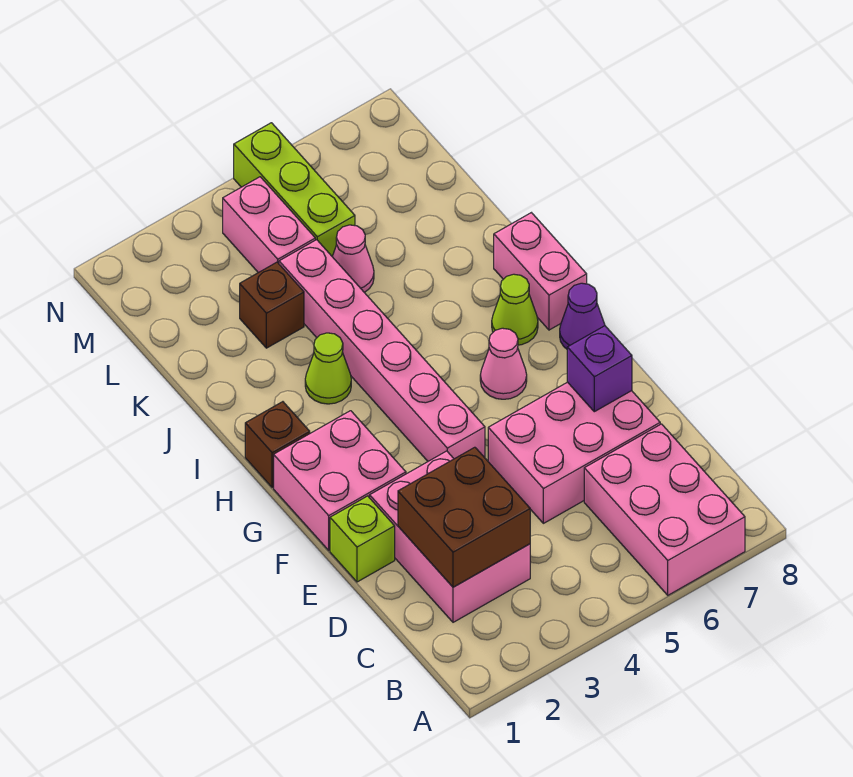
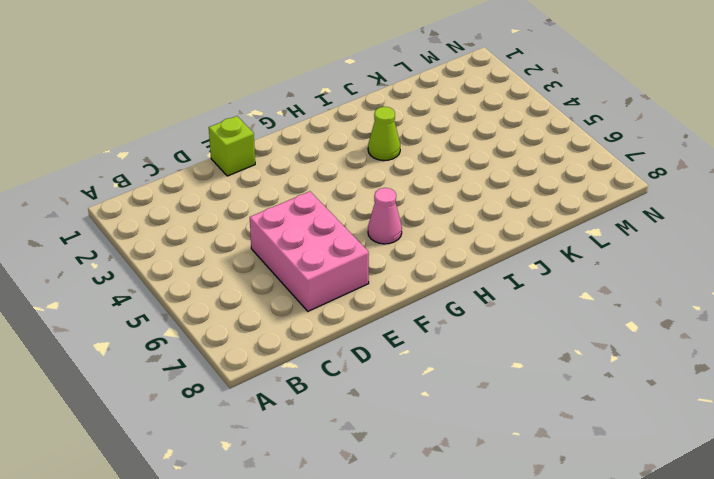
none -> pink brick A6:C7 level 1
none -> pink brick C2:E3 level 1
none -> pink brick F1:G2 level 1

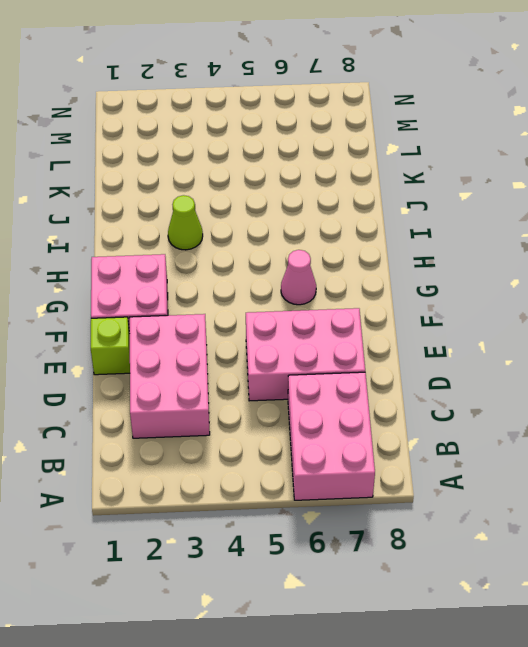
none -> pink brick F4:K4 level 1
none -> purple cone G8 level 1
none -> brown brick H1 level 1

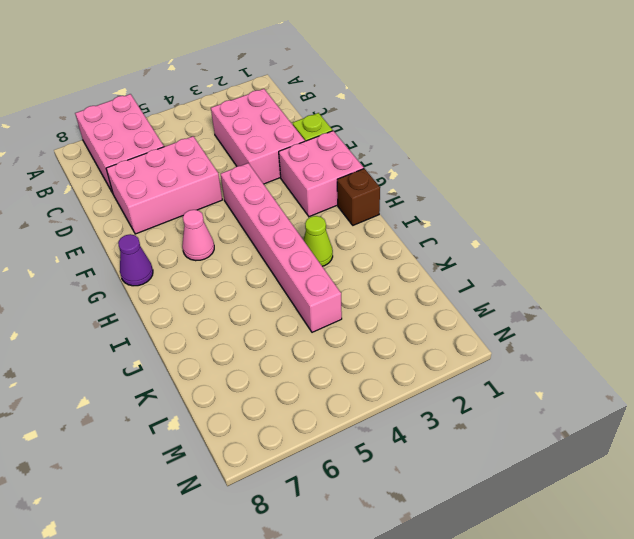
none -> lime cone H7 level 1
none -> pink brick H8:I8 level 1
none -> brown brick K3 level 1

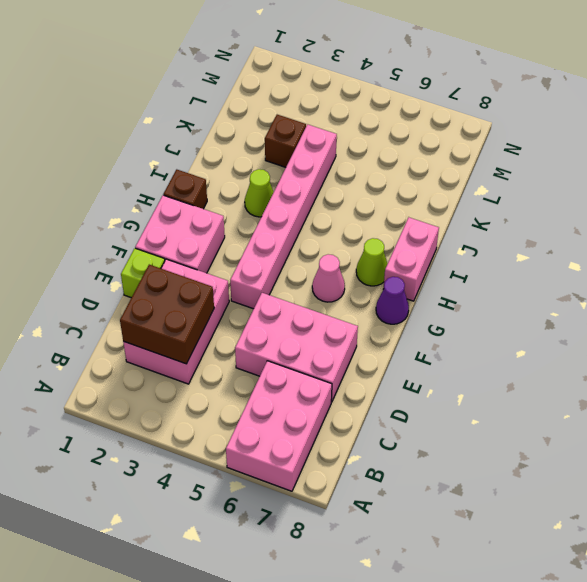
none -> pink cone K5 level 1
none -> pink brick L4:M4 level 1
none -> lime brick L5:N5 level 1

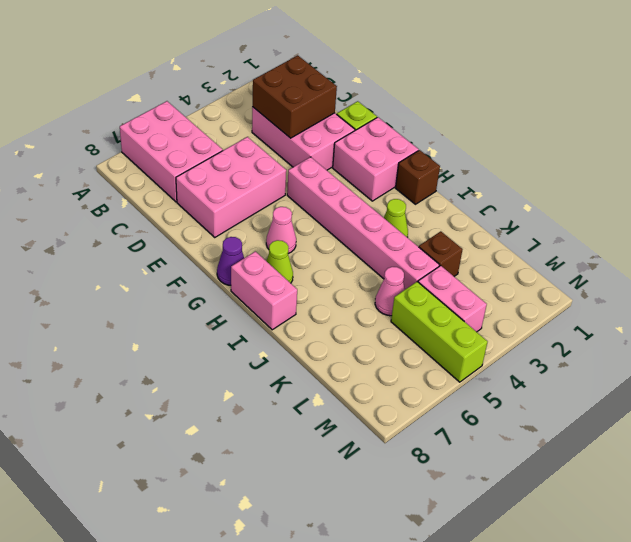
none -> purple brick E7 level 2

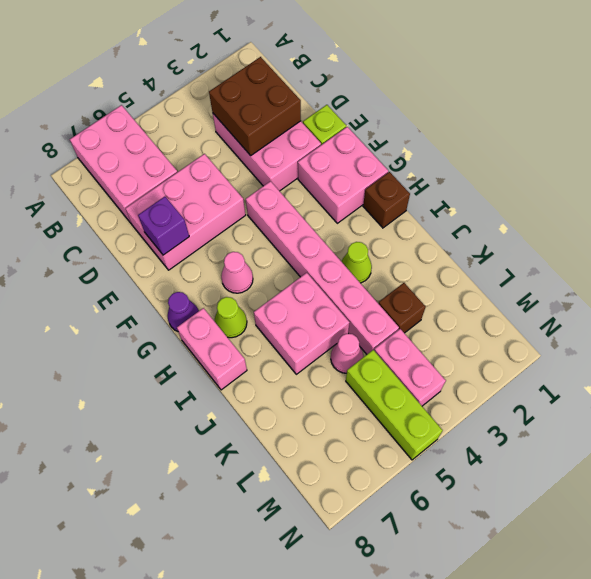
pink brick I5:J6 level 1 -> none

